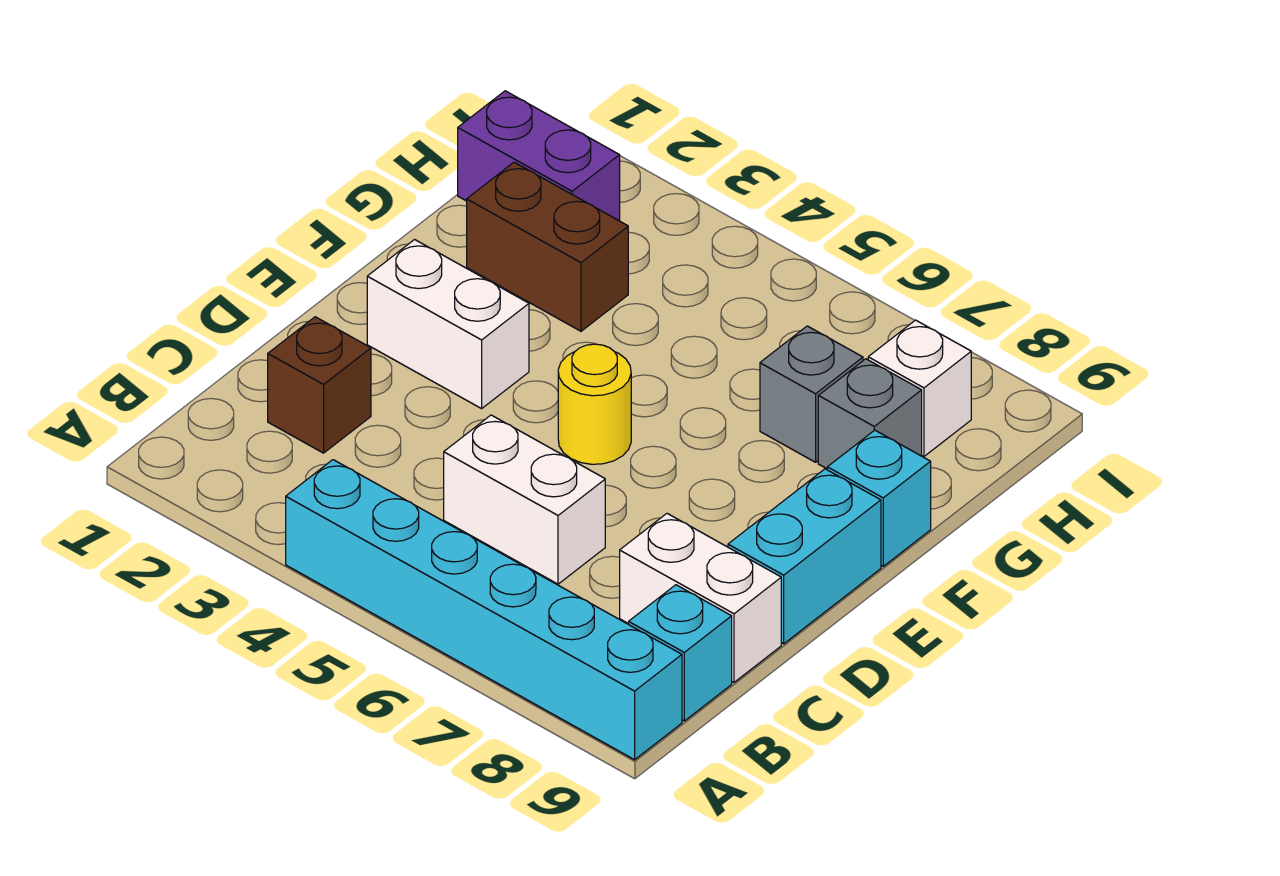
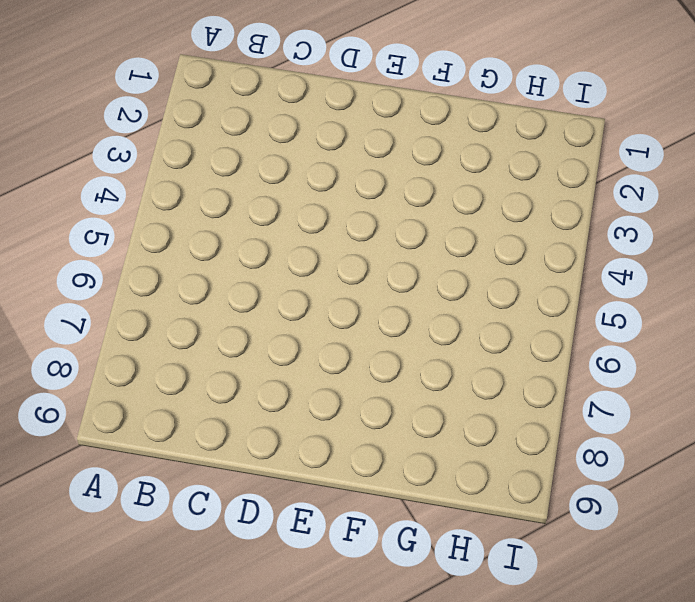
none -> cyan brick A4:A9 level 1
none -> cyan brick B9 level 1
none -> brown brick C2 level 1

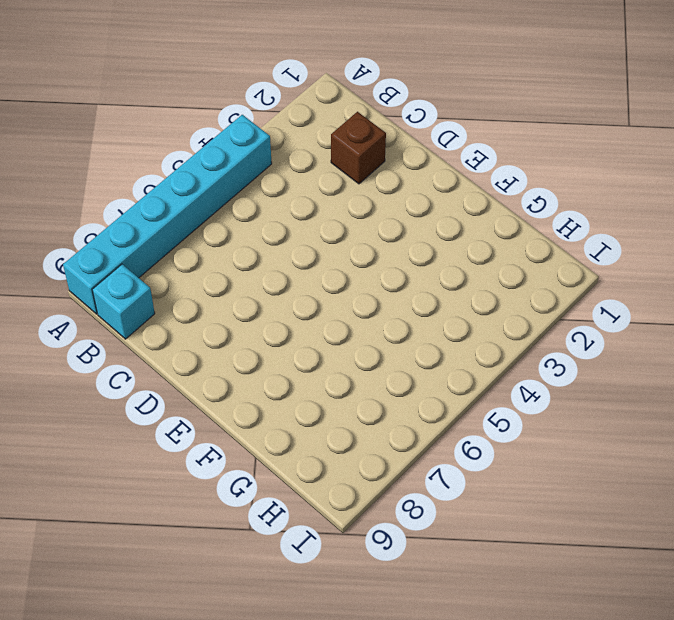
none -> white brick C5:C6 level 1
none -> white brick C8:C9 level 1
none -> cyan brick D9:E9 level 1

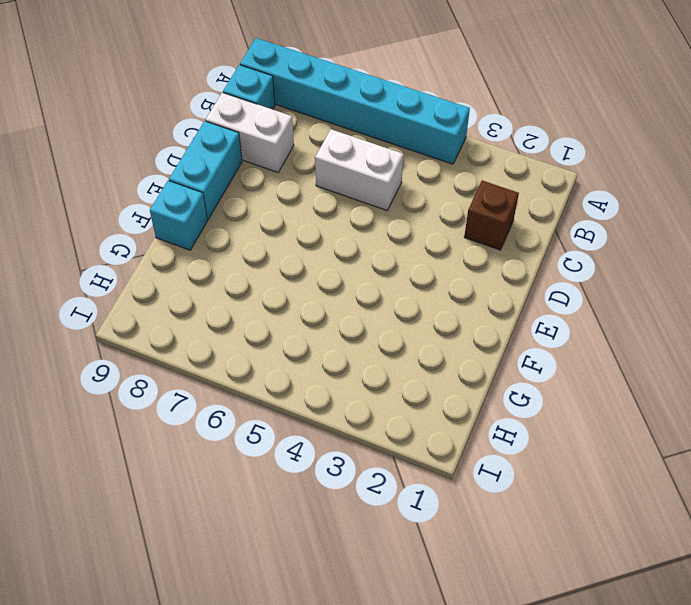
none -> white brick E2:E3 level 1
none -> yellow round brick E5 level 1
none -> brown brick G2:G3 level 1

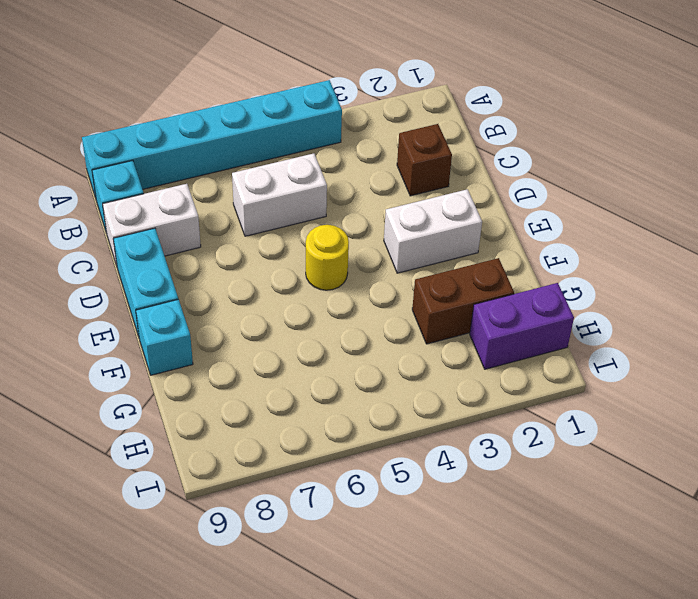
none -> grey brick G7 level 1
none -> grey brick G8 level 1
none -> white brick H8 level 1

